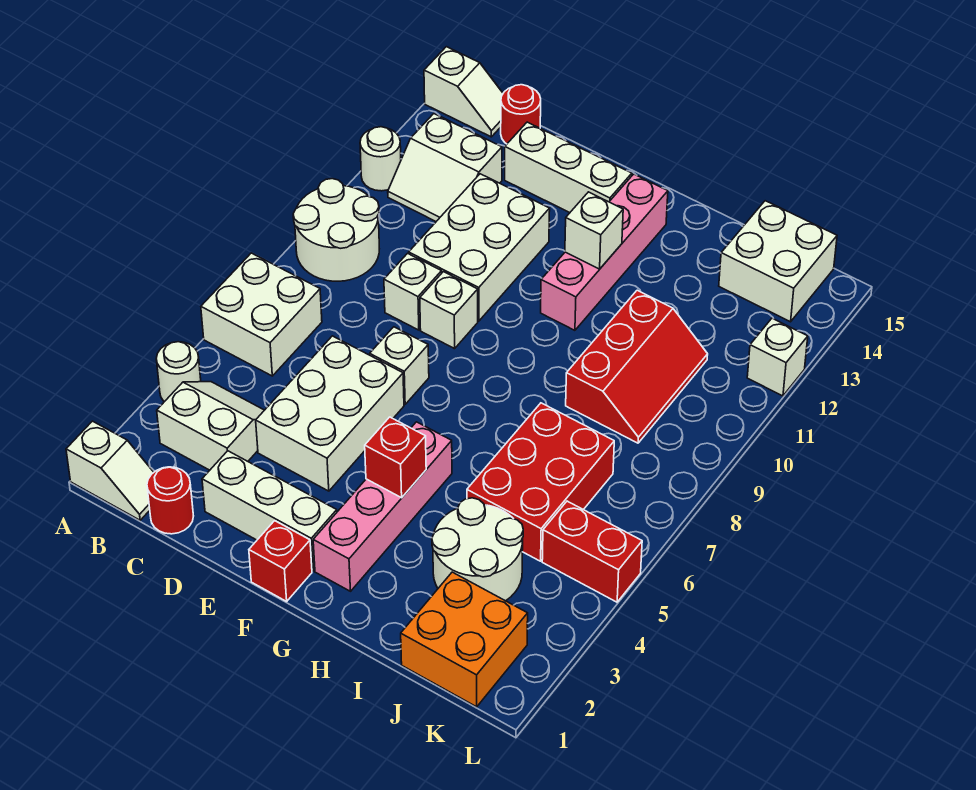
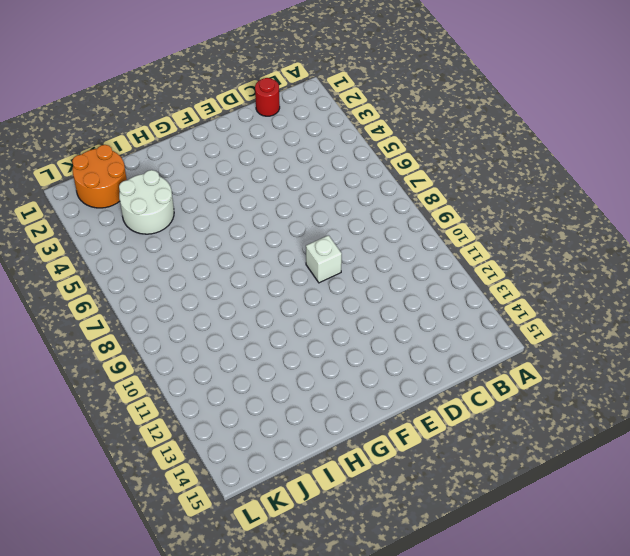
orange round brick J1:K2 level 1 -> orange brick J1:K2 level 1
none -> white slope A1:B1 level 1 top A
none -> white round brick A4 level 1
none -> white brick A6:B7 level 1

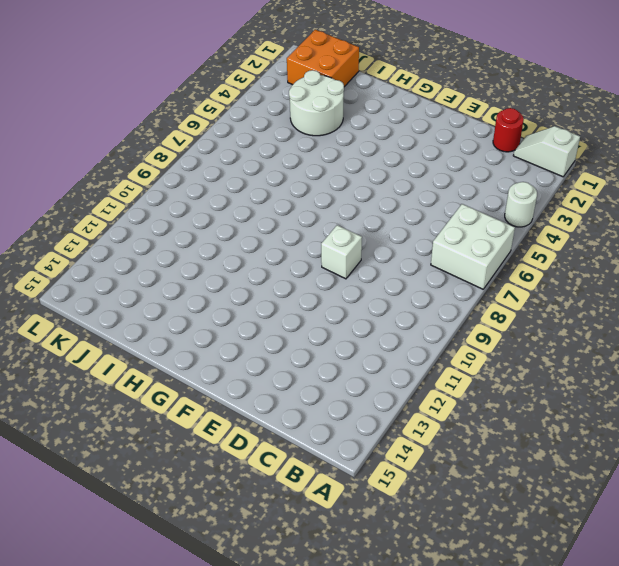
none -> white round brick A9:B10 level 1
none -> white round brick A12 level 1
none -> white slope A15:B15 level 1 top A

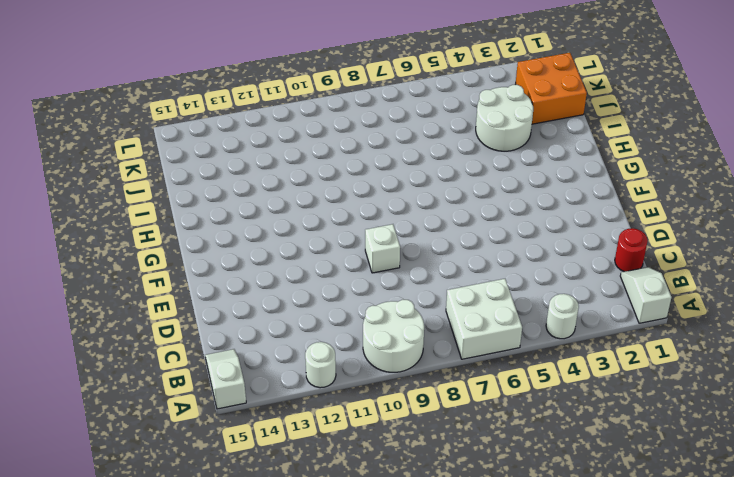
none -> white slope B3:C4 level 1 top 3
none -> white slope B12:C13 level 1 top 13
none -> red round brick C15 level 1

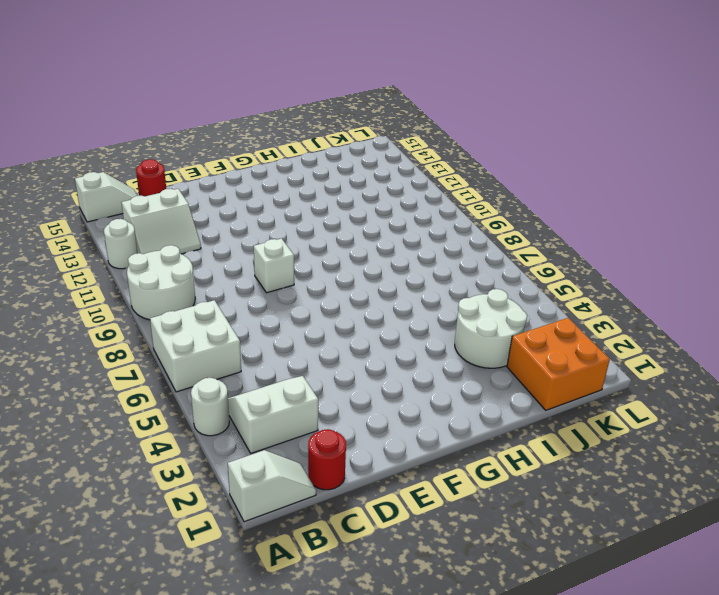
none -> white brick D2:F2 level 1
none -> white brick D4:E6 level 1
none -> white brick D9 level 1

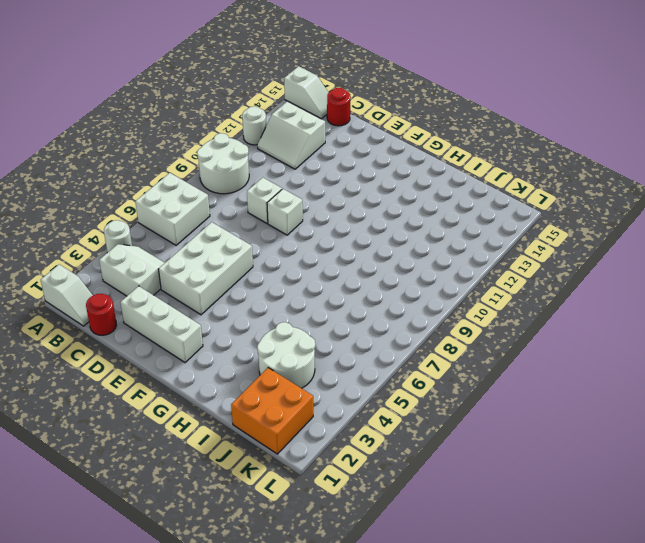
none -> white brick D10:E12 level 1
none -> white brick D14:F14 level 1
none -> white brick E7 level 1

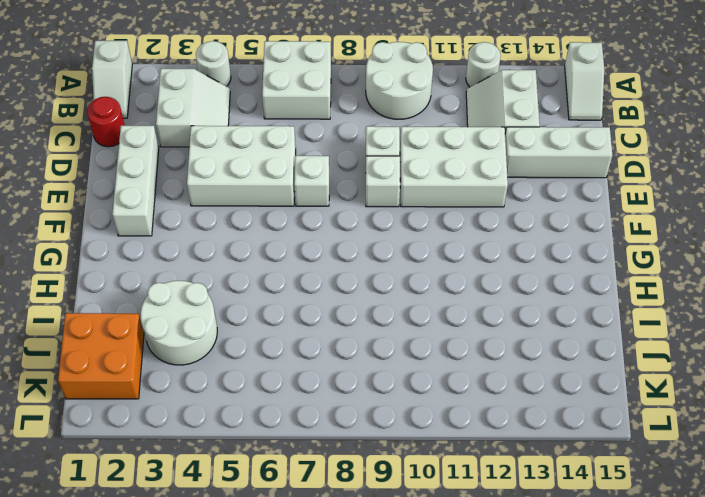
white brick D13:D15 level 1 -> white brick D14:F14 level 1
none -> red round brick C15 level 1
none -> red brick F1 level 1
none -> pink brick G2:G5 level 1

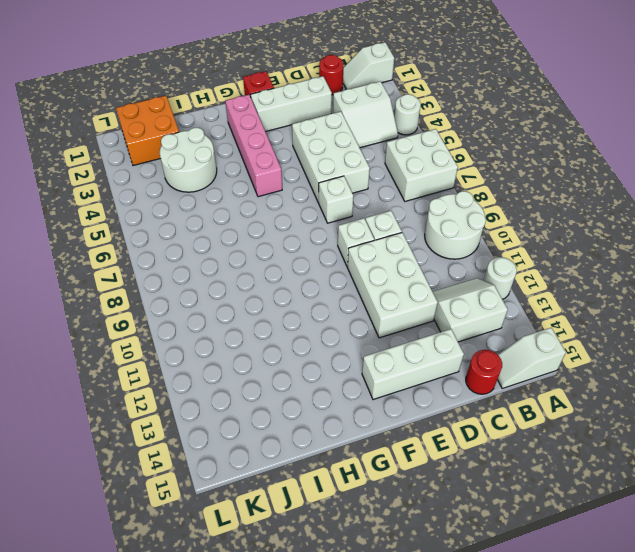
none -> pink brick G11:G14 level 1
none -> red brick I5:J7 level 1
none -> red slope I9:J11 level 1 top I

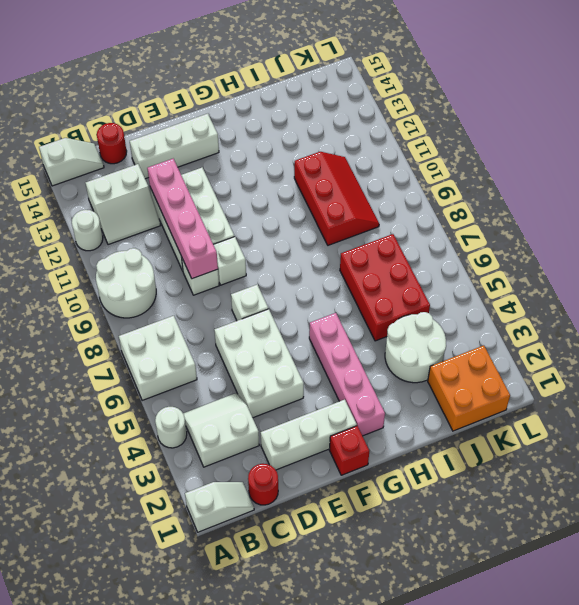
pink brick D9:D12 level 2 -> pink brick G11:G14 level 1
none -> white brick J14:K15 level 1
none -> red brick K5:L5 level 1
none -> white brick L12 level 1

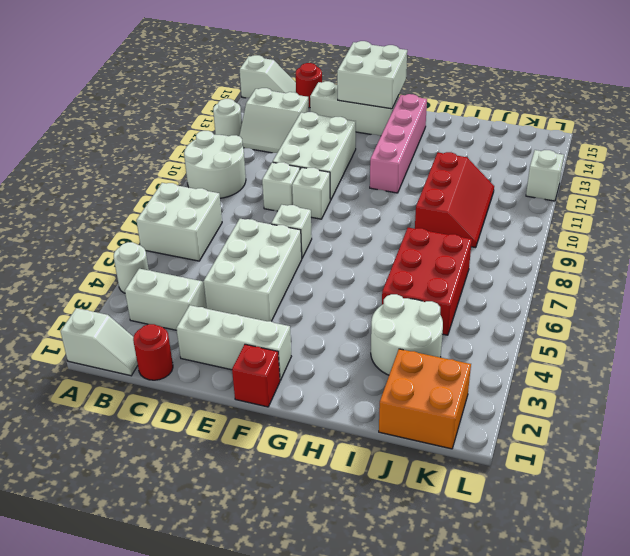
white brick E14:F15 level 2 -> white brick J14:K15 level 1
none -> pink brick G2:G5 level 1
none -> red brick K5:L5 level 1
none -> red brick G4 level 2

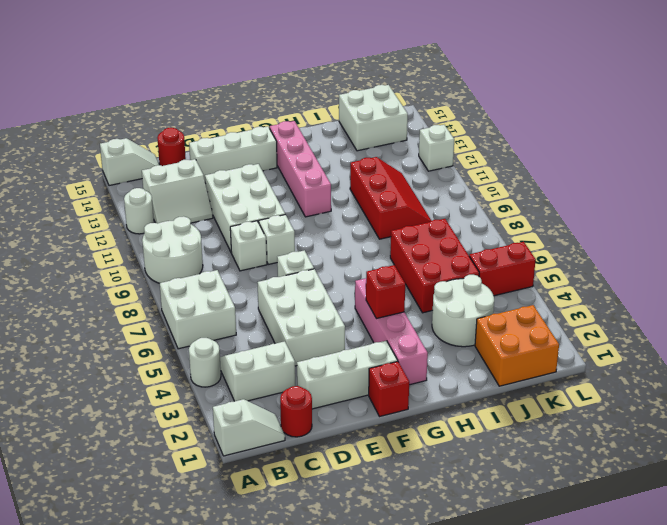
none -> white brick G12 level 2

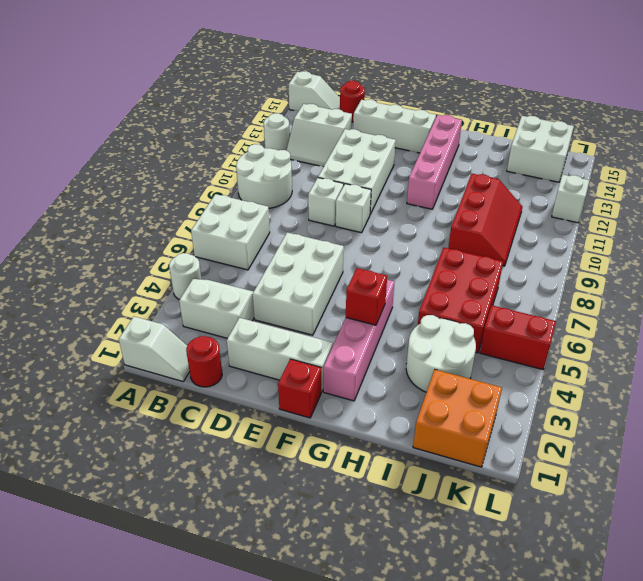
none -> white brick E7 level 1
none -> white brick G12 level 2

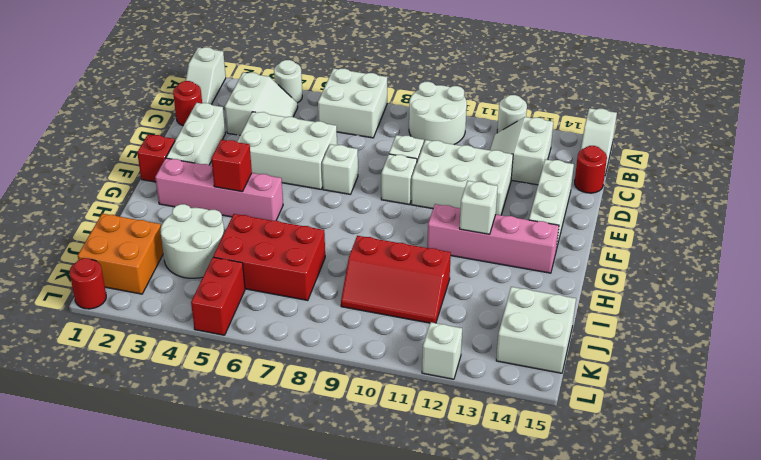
red round brick L1 level 1 -> none

